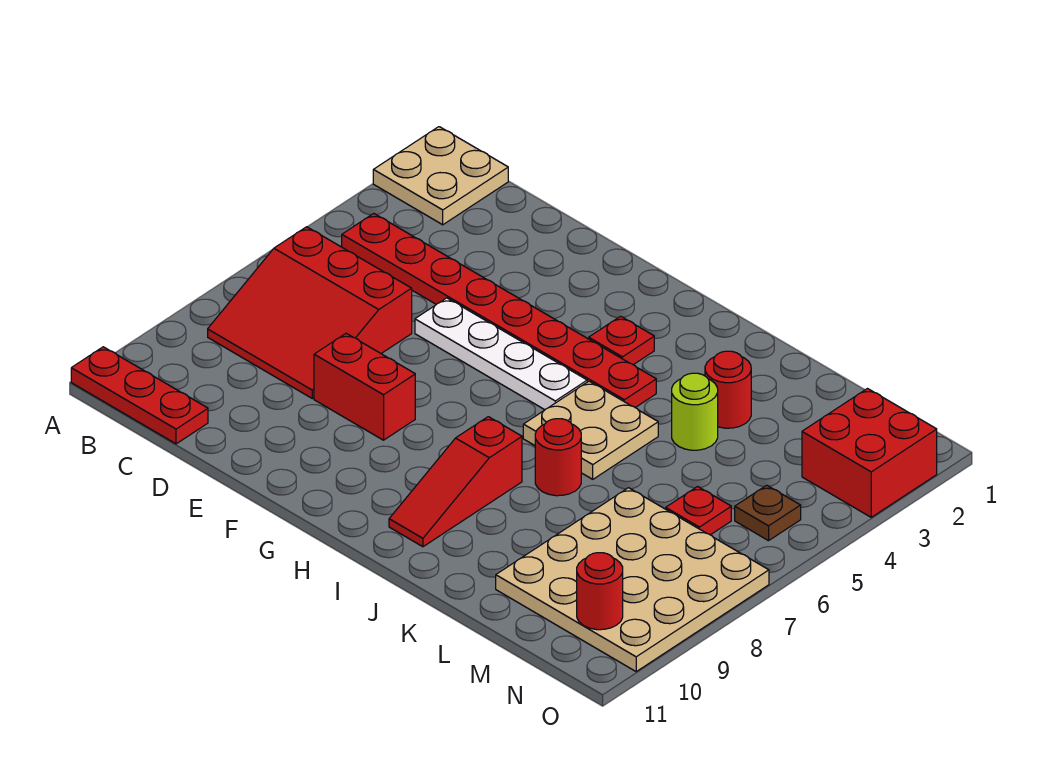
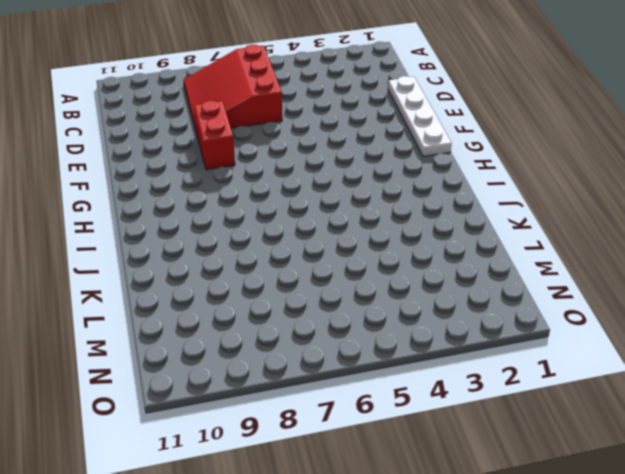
white plate D1:G1 level 1 -> white plate E5:H5 level 1
none -> tan plate A1:B2 level 1
none -> red plate A11:C11 level 1
none -> red plate B4:I4 level 1

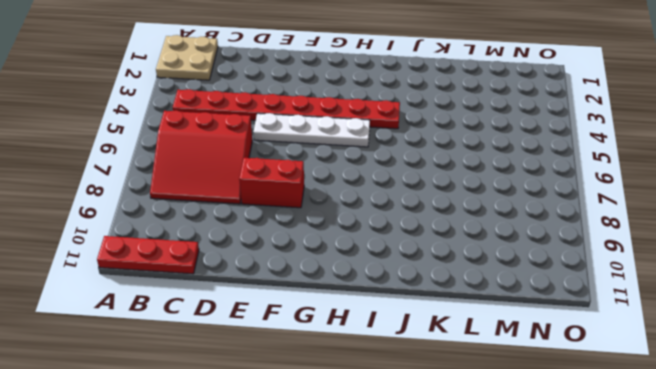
none -> red plate H3 level 1
none -> tan plate I5:J6 level 1
none -> red slope I8:I10 level 1 top 8

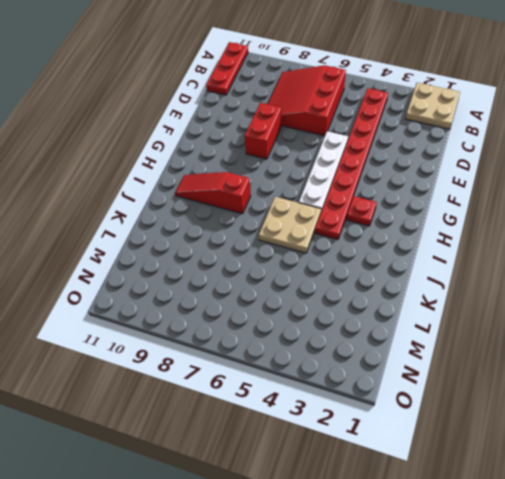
none -> red round brick J7 level 1
none -> red round brick K3 level 1
none -> lime round brick K4 level 1

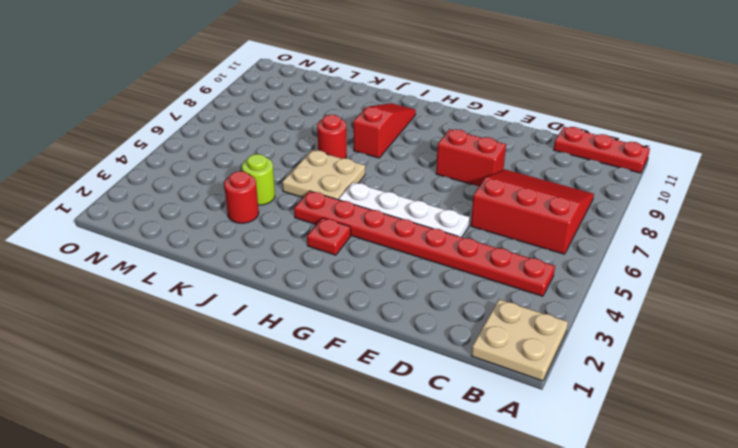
none -> tan plate L7:O10 level 1
none -> red plate M6 level 1
none -> red brick N2:O3 level 1

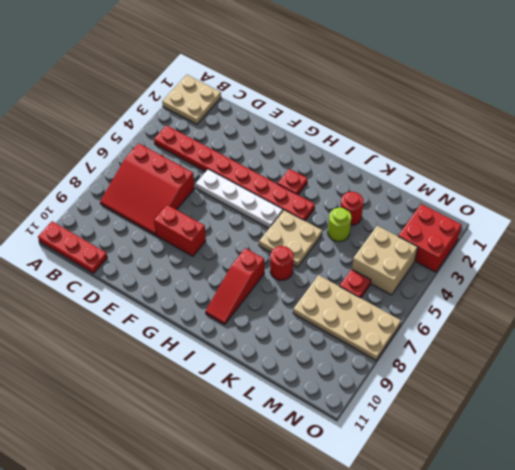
tan plate L7:O8 level 1 -> tan plate L7:O10 level 1
tan brick M4:N5 level 1 -> brown plate N5 level 1
none -> red round brick N10 level 2

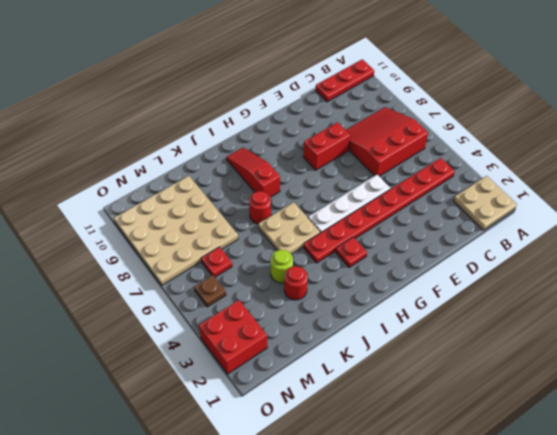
none -> red round brick N10 level 2

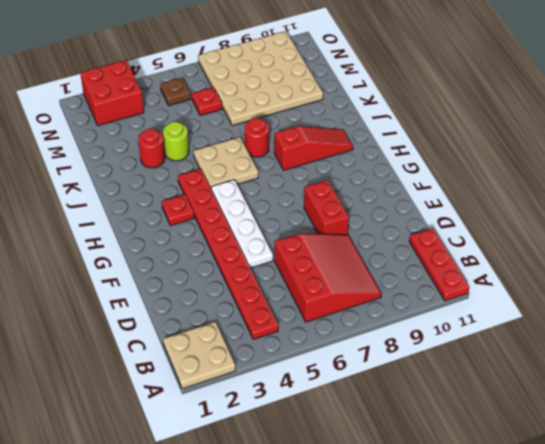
none -> red round brick N10 level 2

